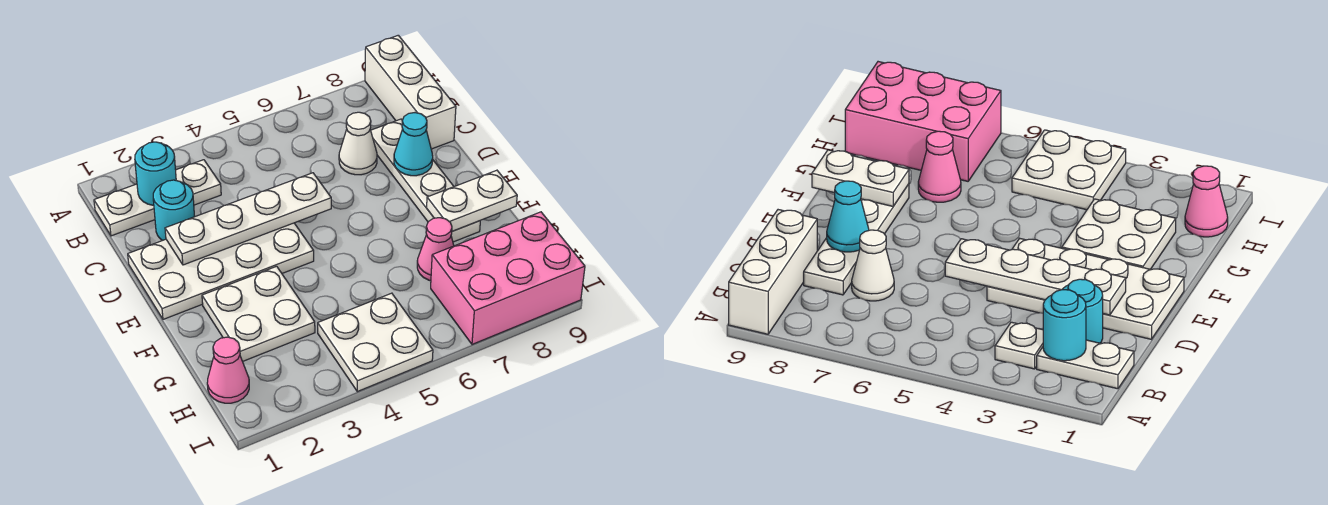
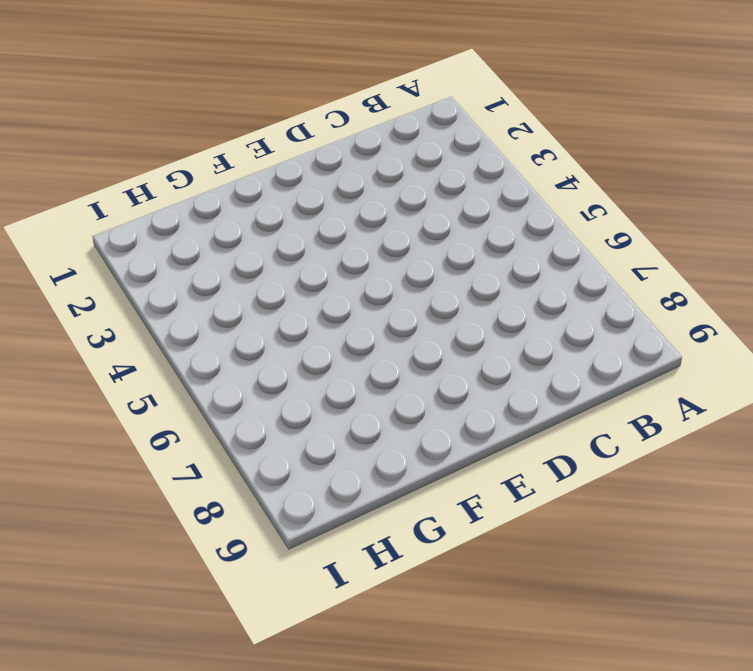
none -> white brick A9:C9 level 1
none -> white plate B1:B2 level 1
none -> white plate B3 level 1

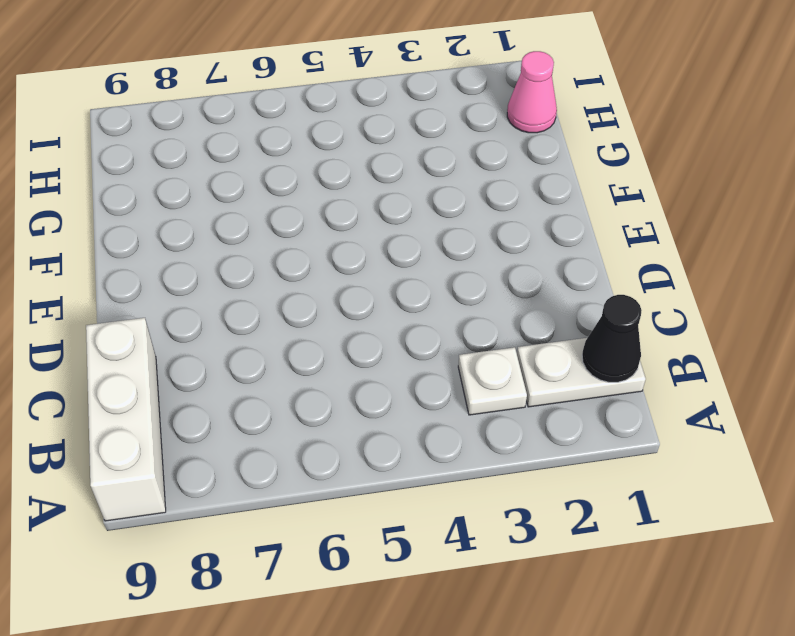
black cone B1 level 2 -> none
none -> cyan round brick C2 level 1
none -> white cone C7 level 1
none -> white plate C8:F8 level 1

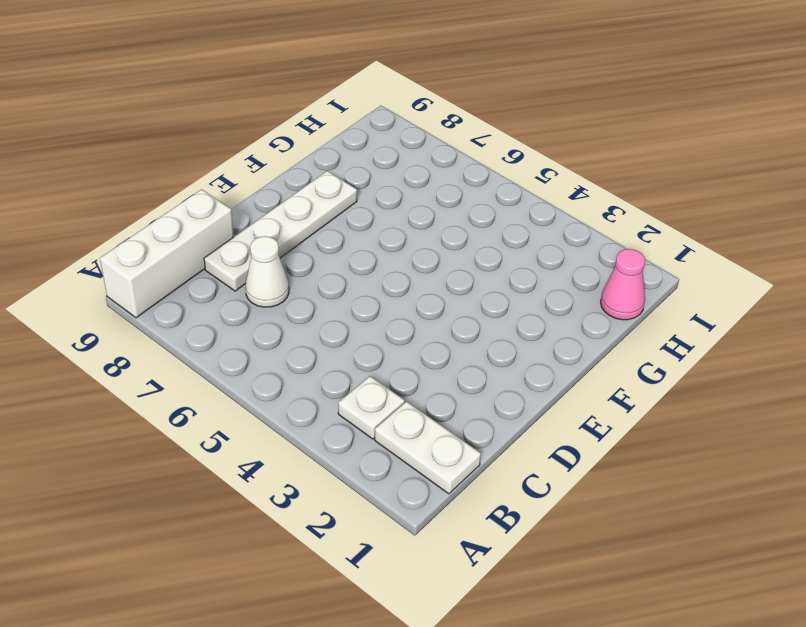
none -> cyan round brick C2 level 1
none -> white plate D1:E4 level 1
none -> white plate F2:G3 level 1

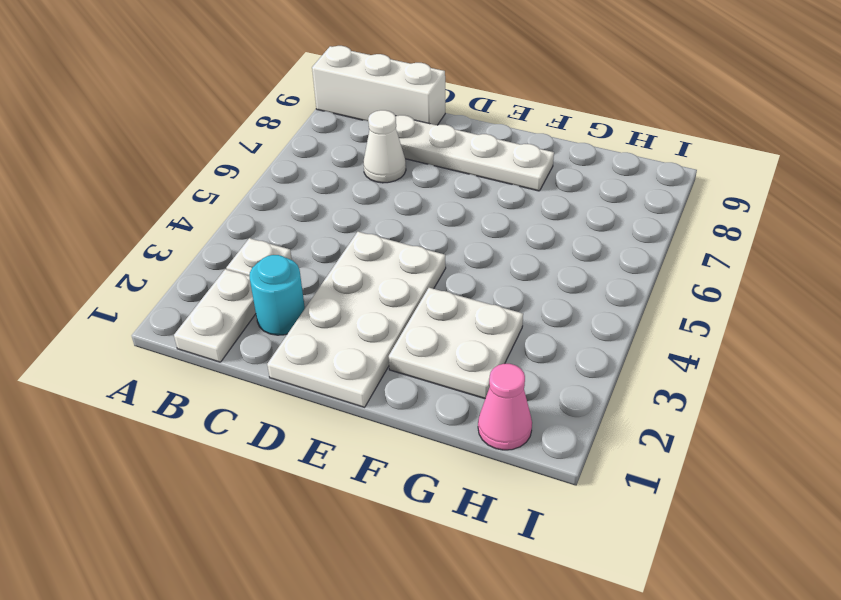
none -> pink cone G7 level 1
none -> white plate H4:I5 level 1
none -> pink brick H7:I9 level 1

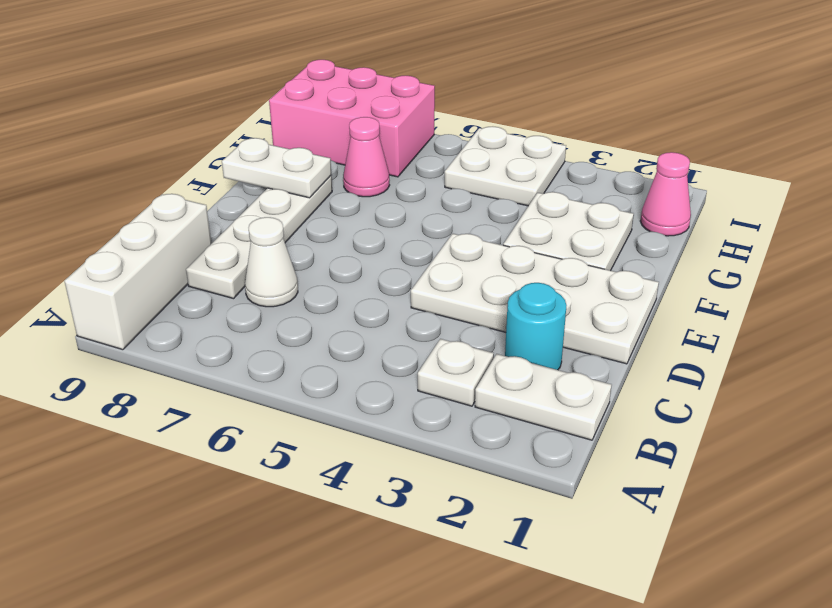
none -> cyan round brick B2 level 2
none -> white plate D2:D5 level 2
none -> cyan cone D8 level 2

